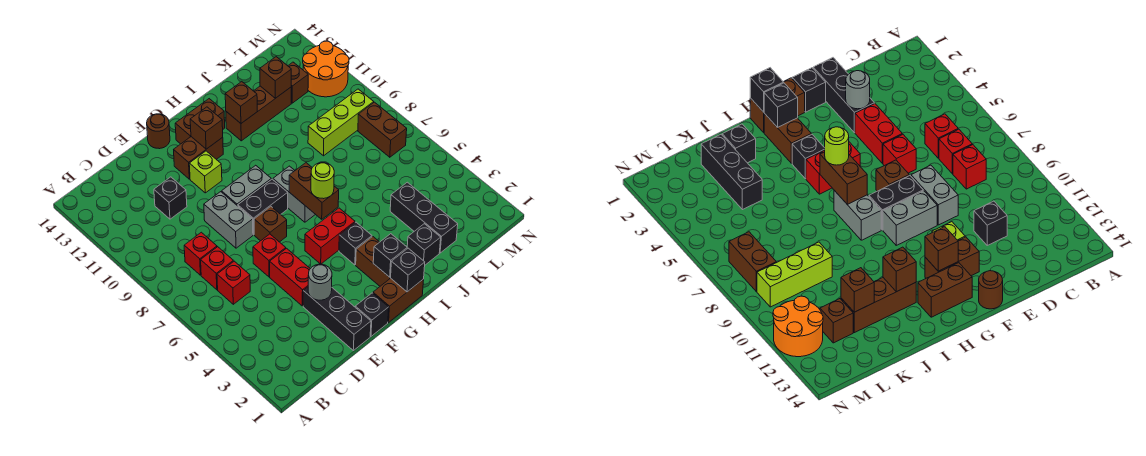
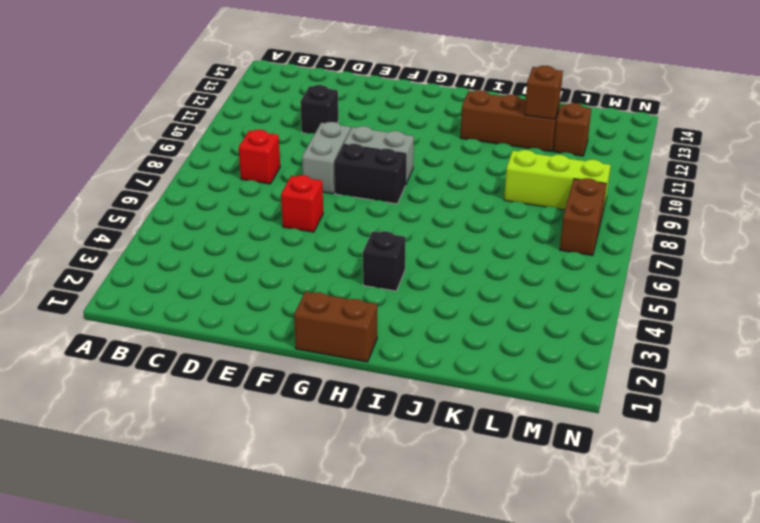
none -> red brick C6 level 1
none -> red brick C7 level 1
none -> black brick E1:E3 level 1
none -> red brick E4:E5 level 1

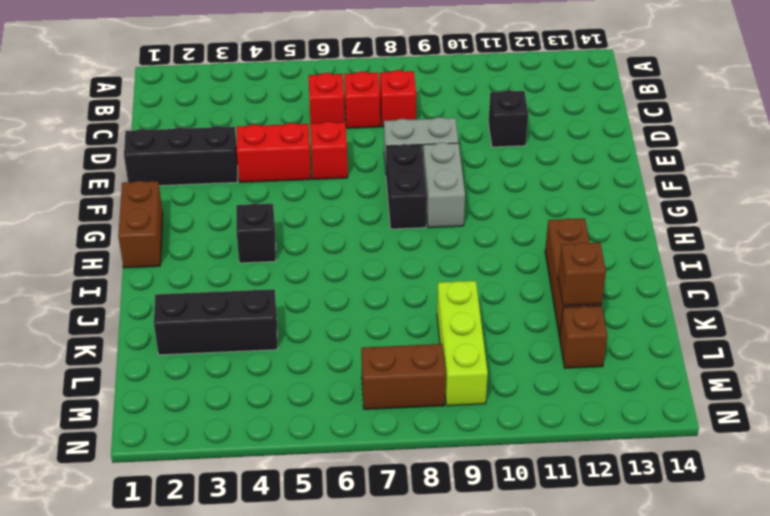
none -> black brick F1 level 1
none -> brown brick F7 level 1
none -> lime brick F11 level 1
none -> brown brick F12:G12 level 1

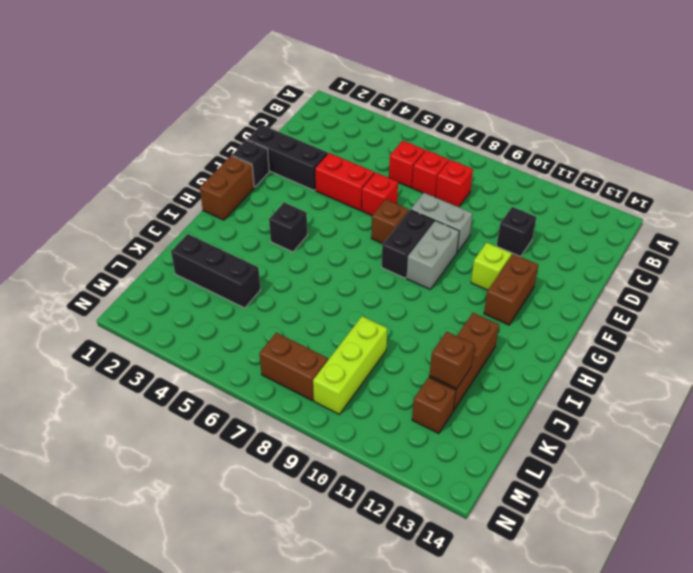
none -> brown round brick F14 level 1
none -> red brick G5:H5 level 1
none -> brown brick G13:H13 level 1
none -> brown brick H2:H3 level 1

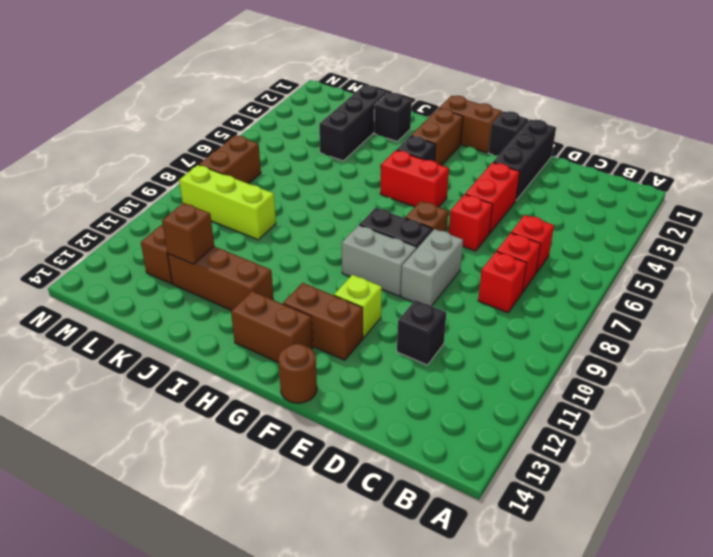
none -> grey brick H7:H8 level 1
none -> orange round brick M11:N12 level 1
none -> grey round brick E3 level 2
none -> brown brick G12 level 2

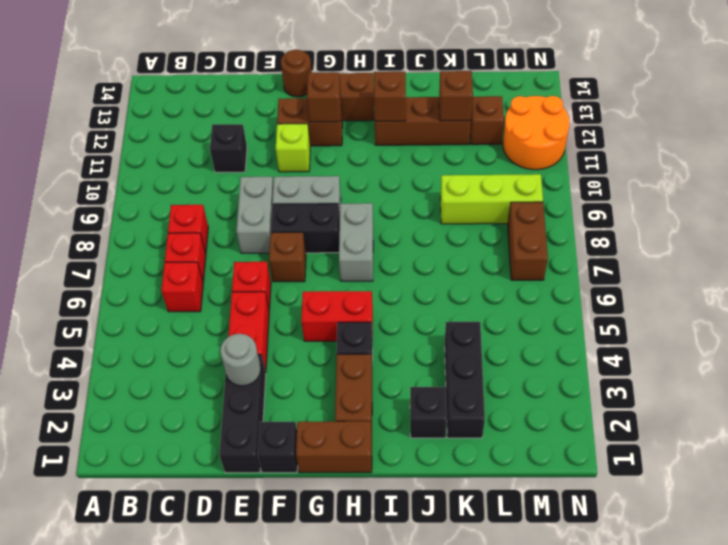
none -> black brick H1 level 2
none -> black brick H2 level 2
none -> brown brick H6:H7 level 2
none -> lime round brick H6 level 3

